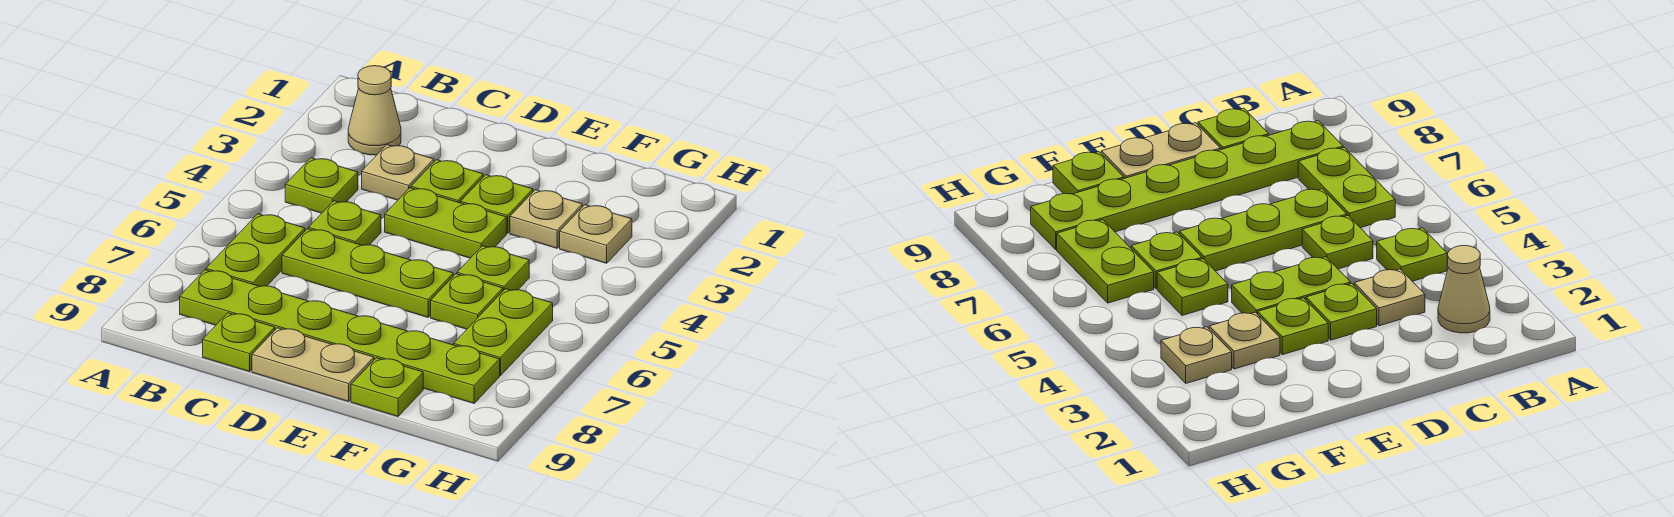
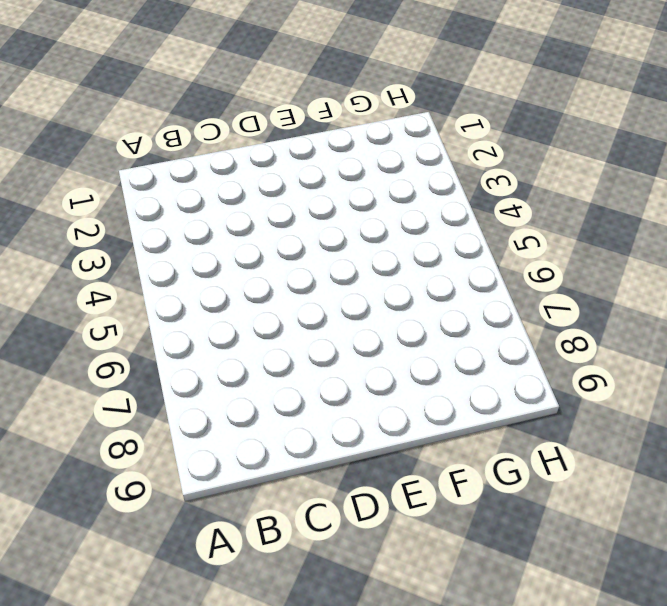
none -> tan cone B2 level 1
none -> lime plate B4 level 1
none -> lime plate B6:B7 level 1

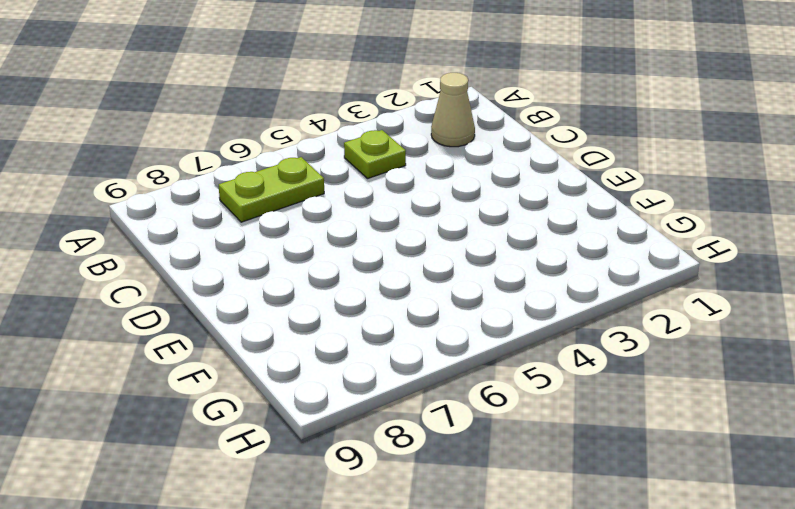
none -> lime plate B8:G8 level 1
none -> tan plate C3 level 1
none -> lime plate C5 level 1

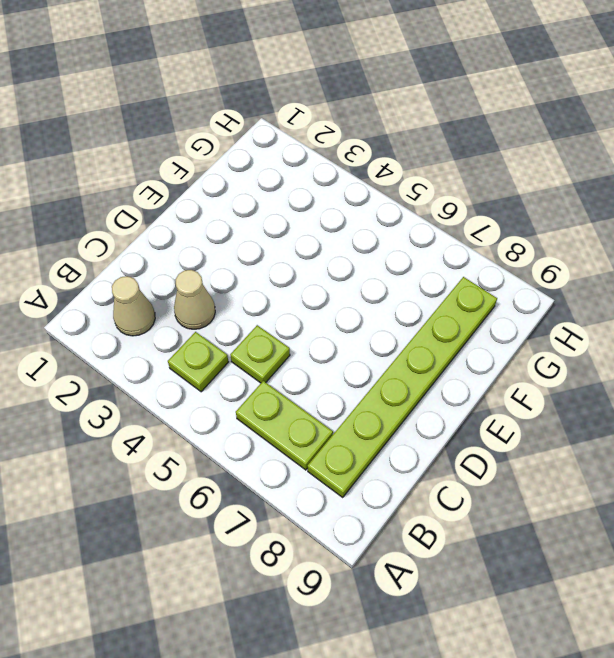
tan cone C3 level 1 -> tan plate C3 level 1
none -> lime plate C6:E6 level 1
none -> lime plate C9 level 1
none -> lime plate D3 level 1

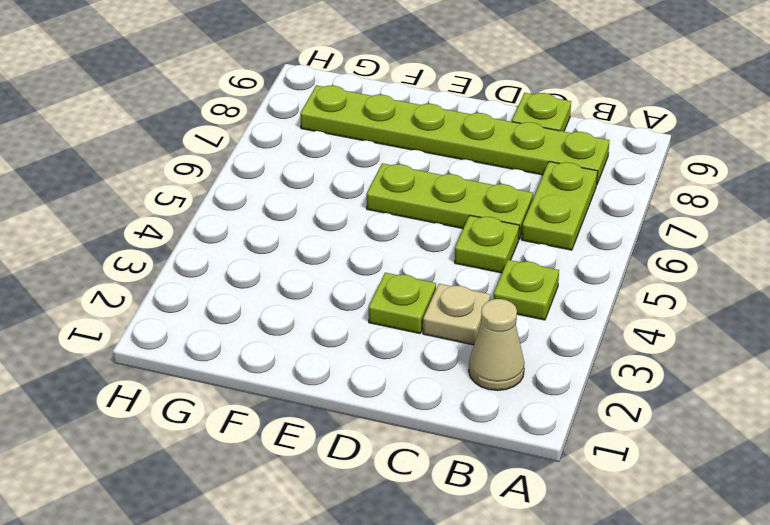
none -> lime plate D4:E4 level 1
none -> tan plate D9:E9 level 1
none -> lime plate E3 level 1

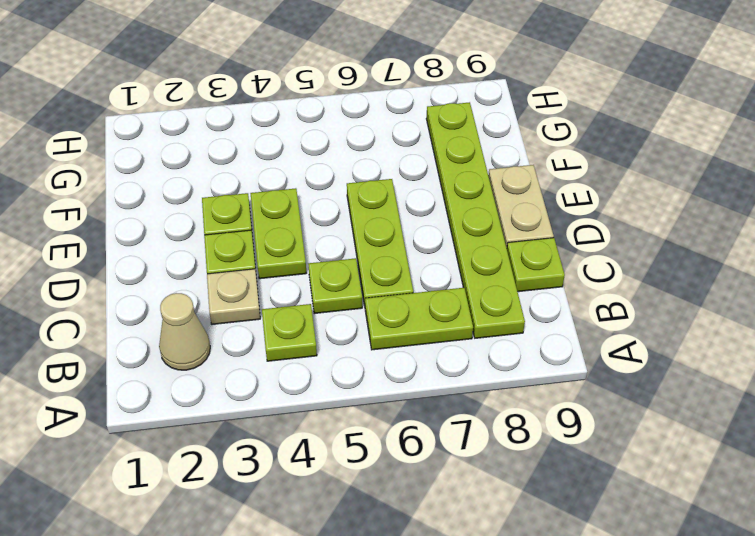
none -> tan plate F3 level 1
none -> lime plate F5 level 1
none -> lime plate F6 level 1

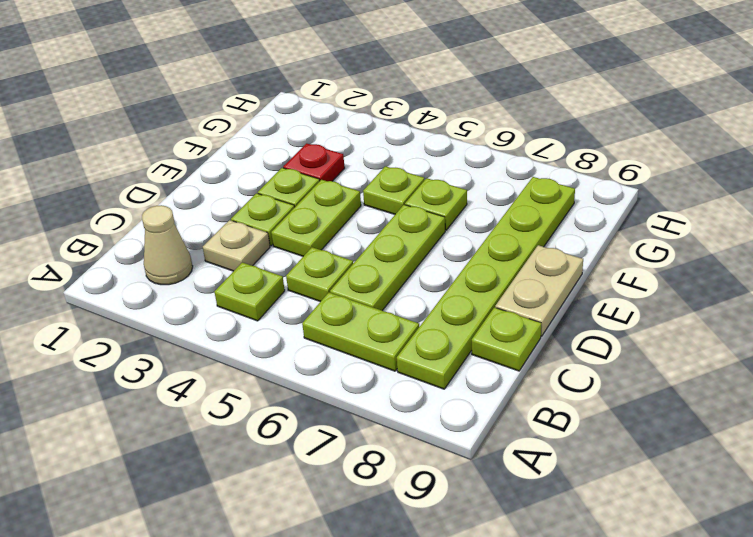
red plate F3 level 1 -> tan plate F3 level 1
none -> lime plate F9 level 1
none -> tan plate G3 level 1
none -> lime plate G6:G7 level 1

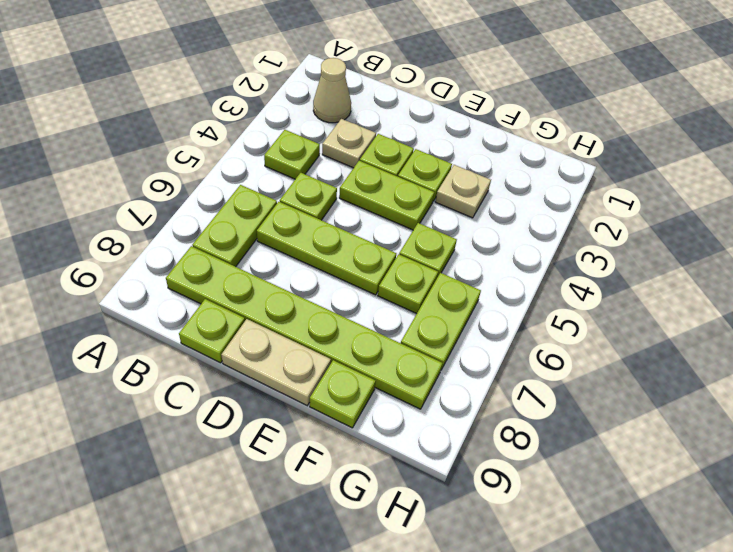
none -> tan plate G3 level 1

